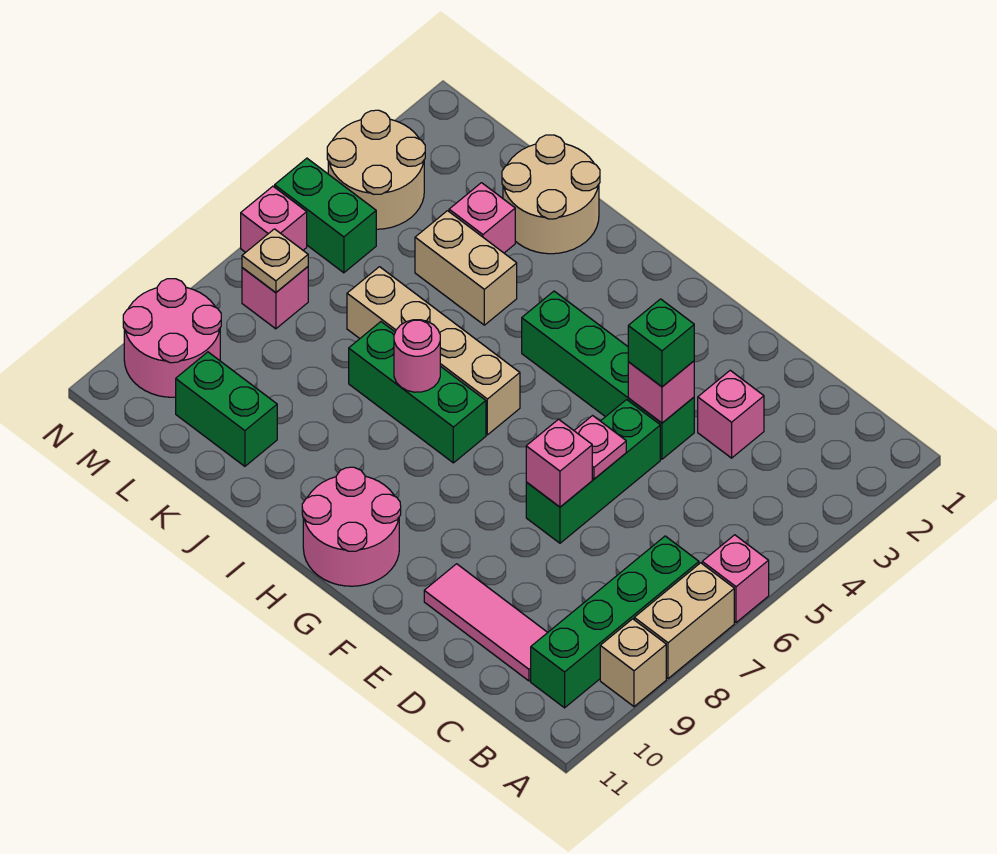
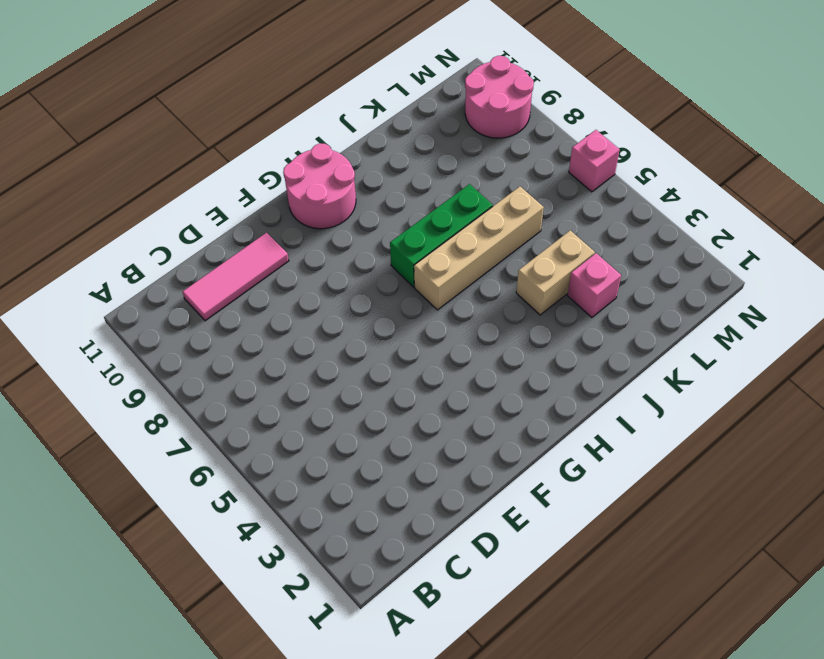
none -> pink brick A6 level 1
none -> tan brick A7:A8 level 1
none -> tan brick A9 level 1

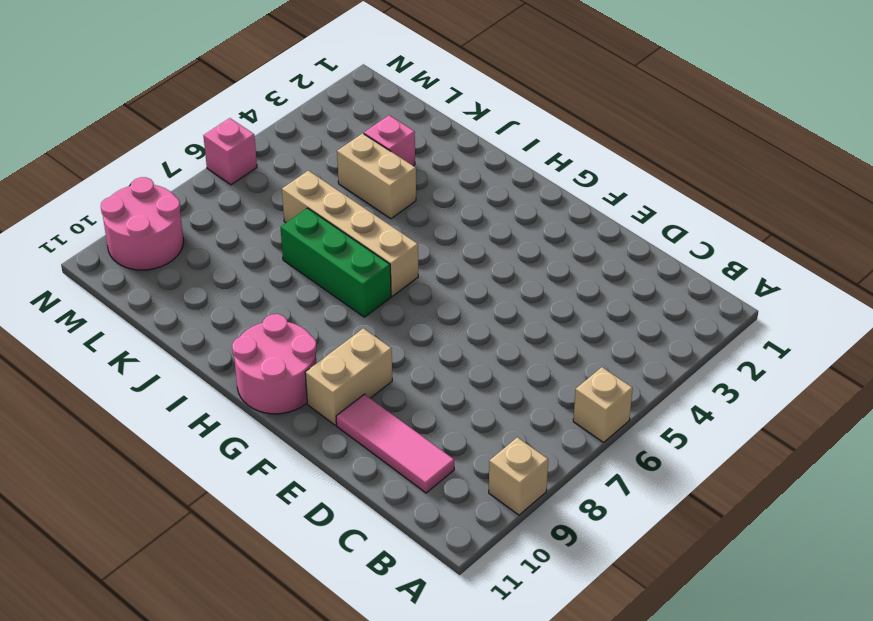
tan brick A6 level 1 -> pink brick A6 level 1
tan brick F9:F10 level 1 -> tan brick A7:A8 level 1
none -> green brick B7:B10 level 1
none -> pink brick D3 level 1
none -> green brick E4:H4 level 1

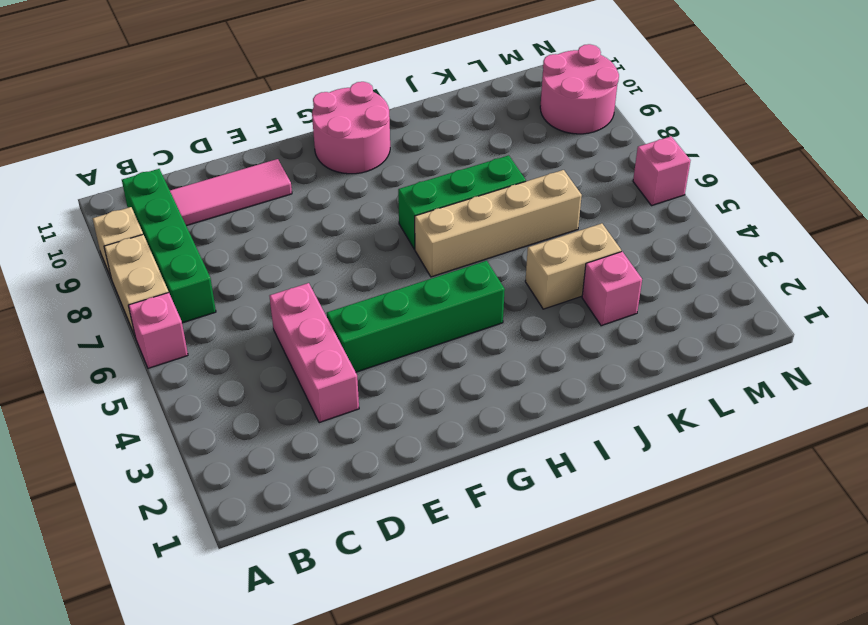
pink brick D3:D5 level 1 -> pink brick D3 level 1
none -> green brick E5:E7 level 1
none -> tan round brick J1:K2 level 1
none -> green brick K10:L10 level 1

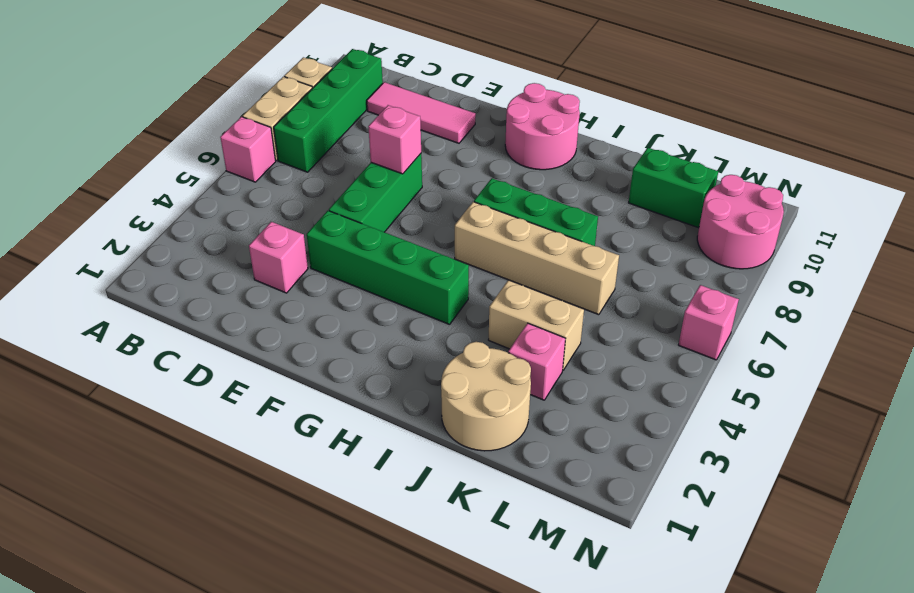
none -> tan round brick M3:N4 level 1
none -> green brick M5:N5 level 1
none -> pink brick M7 level 1

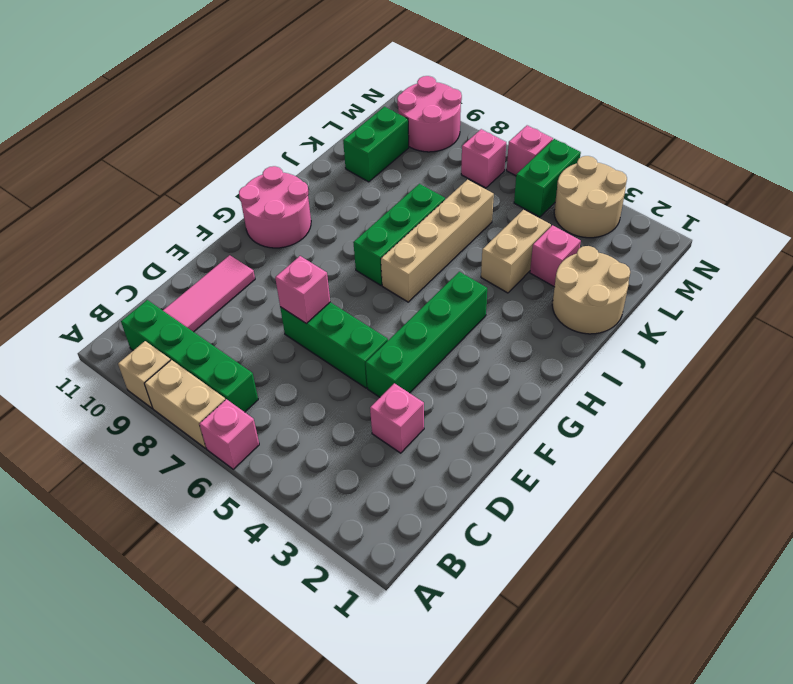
none -> pink brick E4 level 2
none -> pink plate E6 level 2
none -> pink round brick I7 level 2

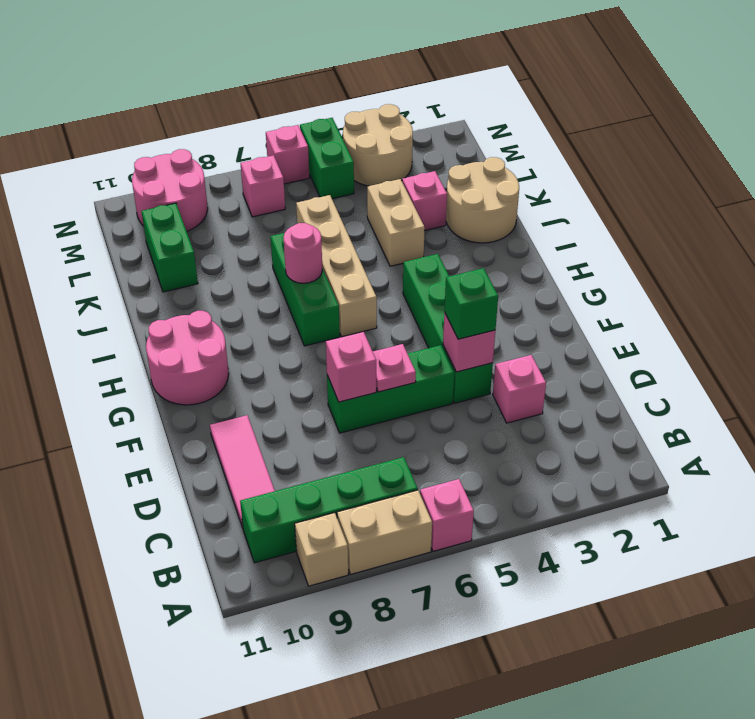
none -> tan plate M7 level 2

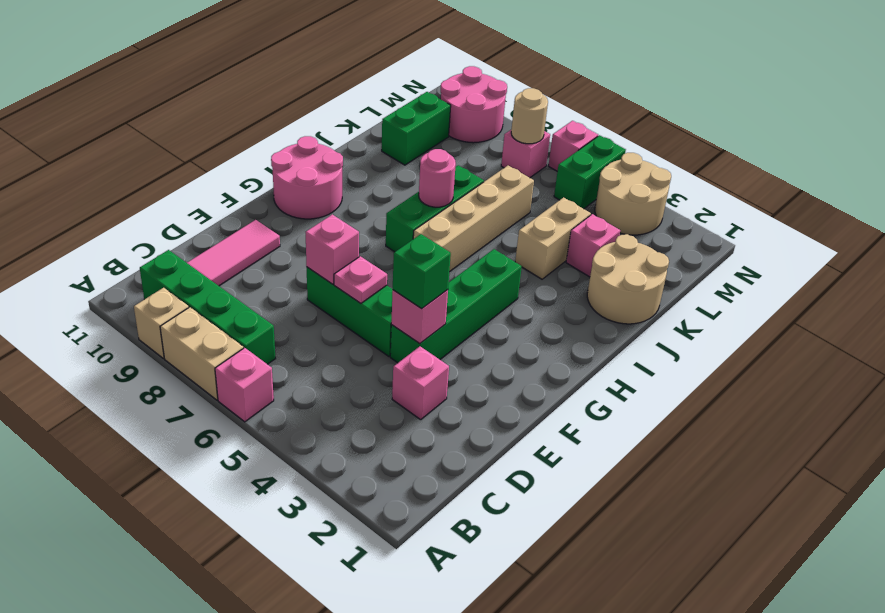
tan round brick M7 level 2 -> tan plate M7 level 2

